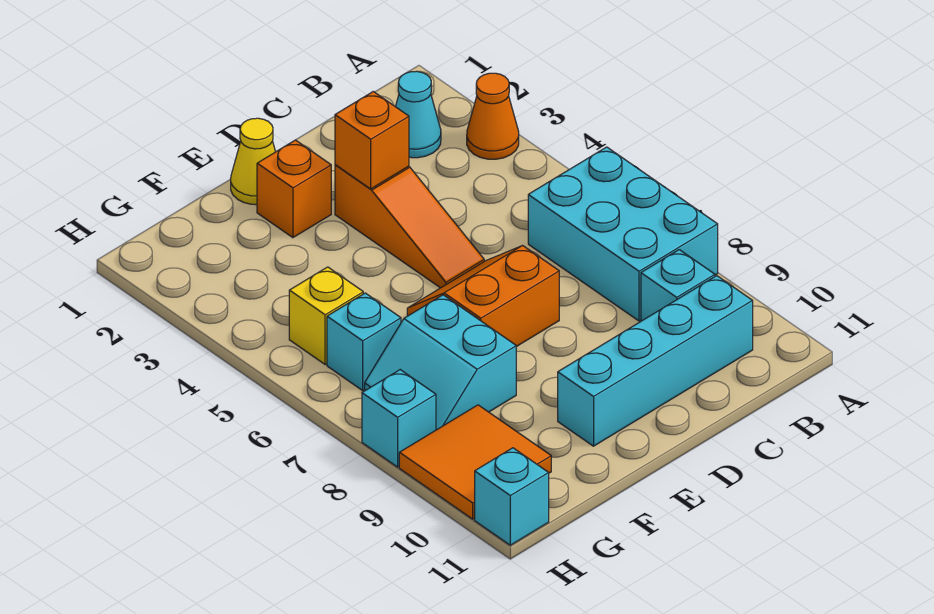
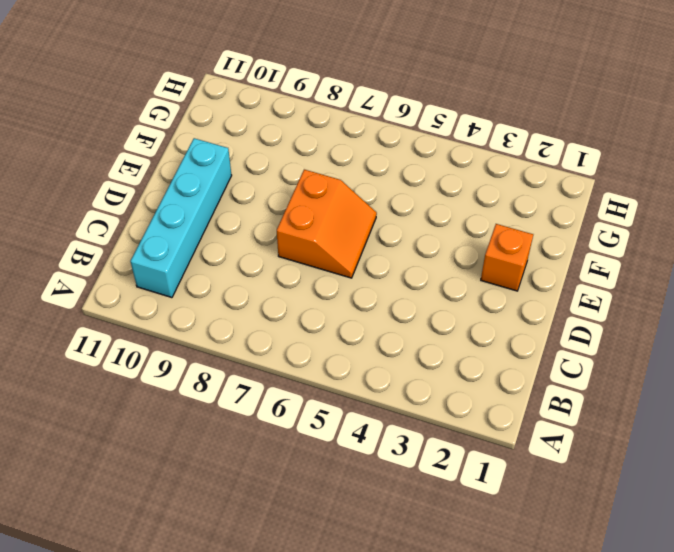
none -> orange cone A3 level 1
none -> cyan brick A6:B8 level 1
none -> cyan cone B2 level 1

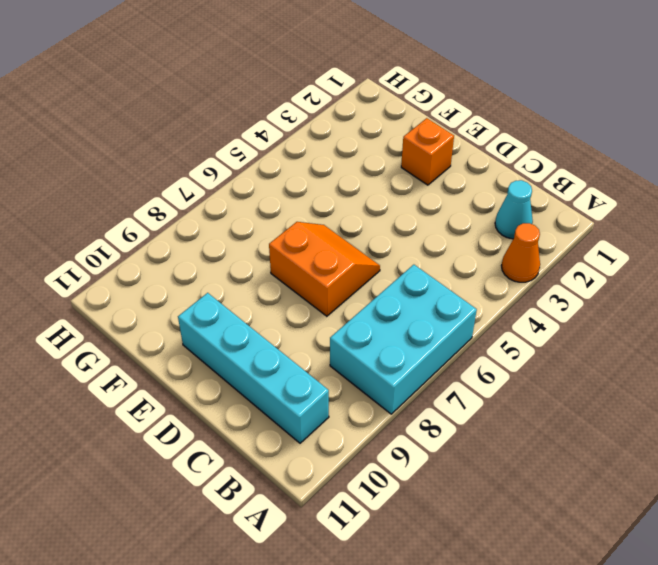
none -> cyan brick B9 level 1
none -> orange slope D3:D5 level 1 top 3
none -> yellow cone E1 level 1

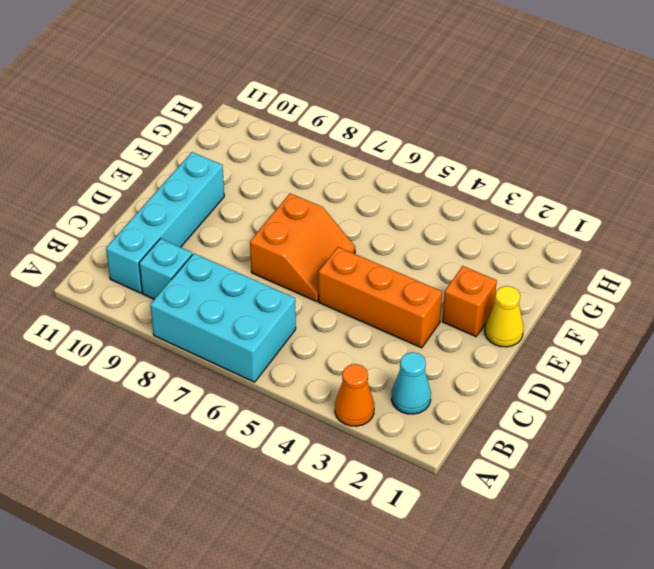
orange brick D3:D5 level 1 -> orange slope D3:D5 level 1 top 3
none -> cyan slope F7:G8 level 1 top F
none -> yellow brick G5 level 1
none -> cyan brick G6 level 1

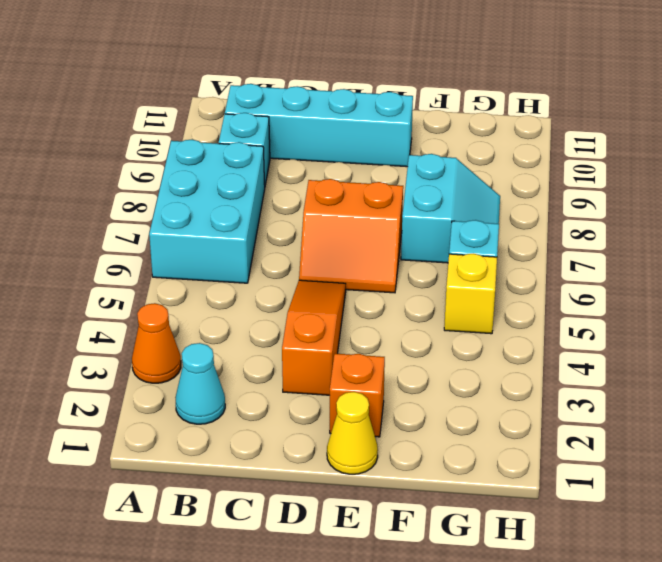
none -> orange tile G9:H10 level 1
none -> cyan brick H8 level 1
none -> cyan brick H11 level 1

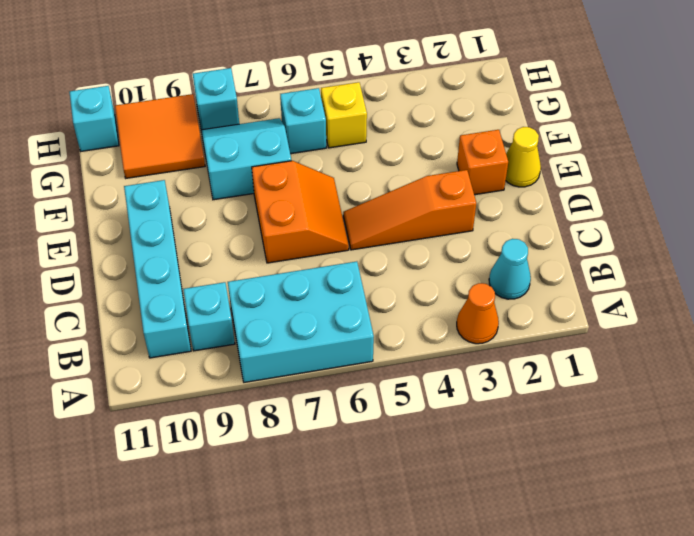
none -> orange brick D3 level 2

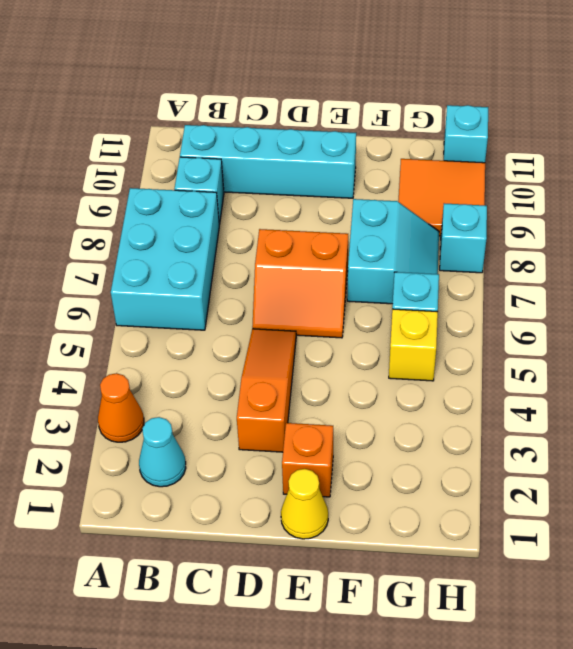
none -> orange brick D3 level 2

